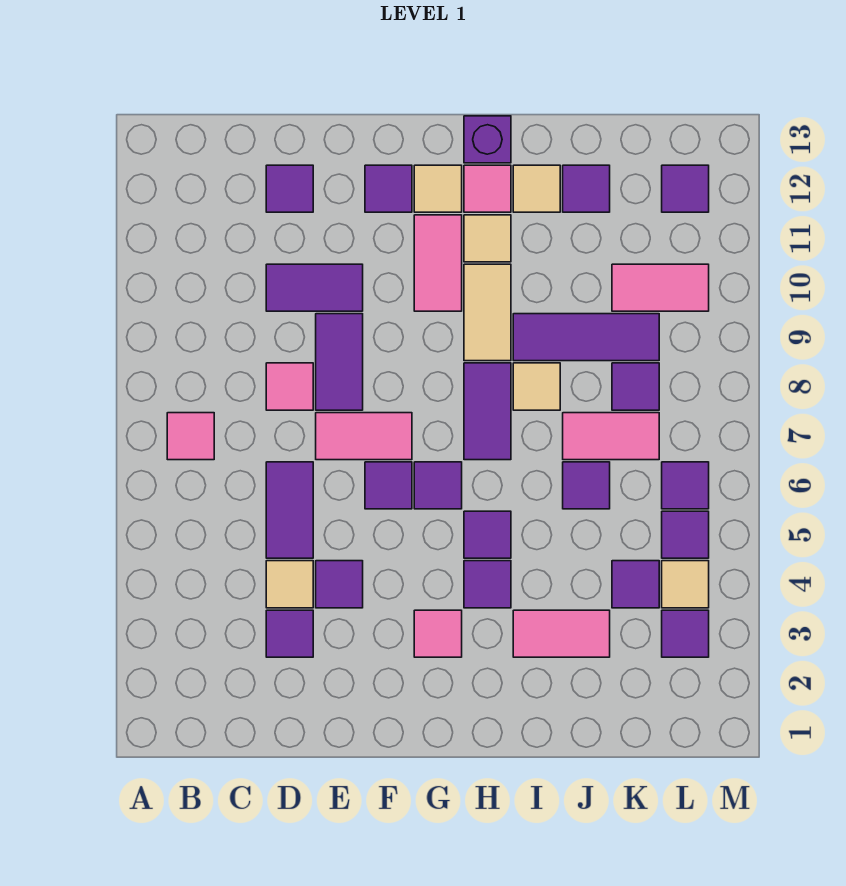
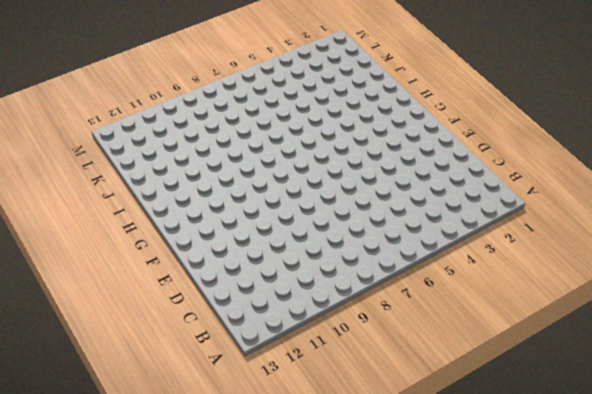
none -> pink tile B7 level 1
none -> purple tile D3 level 1
none -> tan tile D4 level 1
none -> purple tile D5:D6 level 1

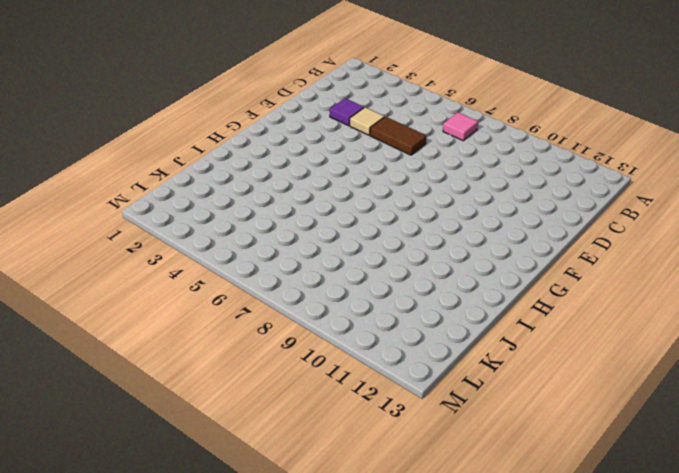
brown tile D5:D6 level 1 -> purple tile D5:D6 level 1
none -> pink tile D8 level 1
none -> purple tile D10:E10 level 1
none -> purple tile D12 level 1
none -> purple tile E4 level 1

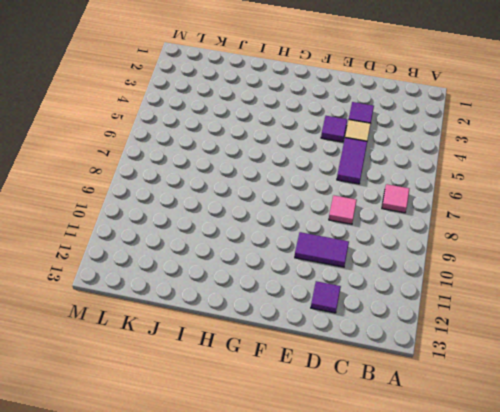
none -> pink tile E7:F7 level 1
none -> purple tile E8:E9 level 1
none -> purple tile F6 level 1
none -> purple tile F12 level 1

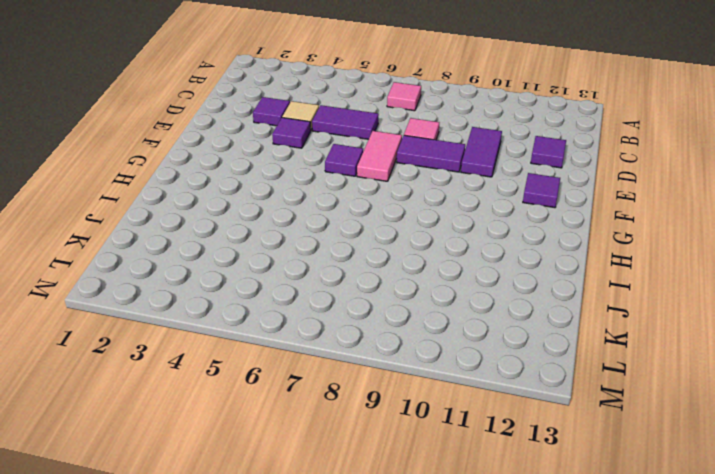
none -> pink tile G3 level 1
none -> purple tile G6 level 1
none -> pink tile G10:G11 level 1
none -> tan tile G12 level 1

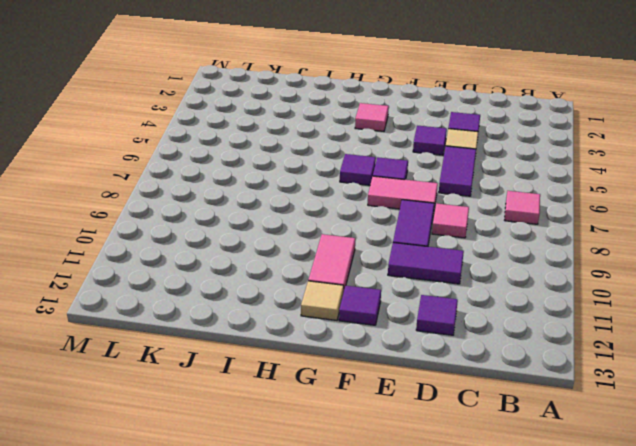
none -> purple tile H4 level 1
none -> purple tile H5 level 1
none -> purple tile H7:H8 level 1
none -> tan tile H9:H10 level 1

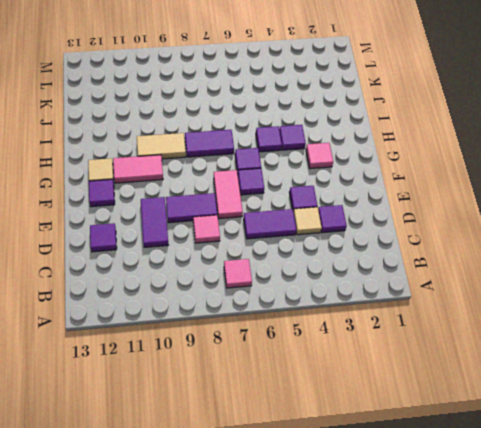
none -> tan tile H11 level 1
none -> pink tile H12 level 1
none -> purple brick H13 level 1
none -> pink tile I3:J3 level 1

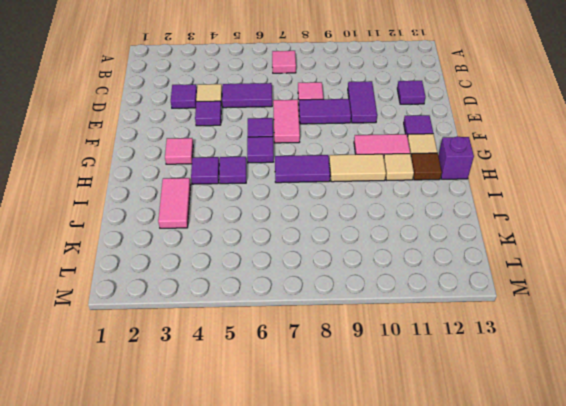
brown tile H12 level 1 -> pink tile H12 level 1
none -> tan tile I8 level 1
none -> purple tile I9:K9 level 1
none -> tan tile I12 level 1
none -> purple tile J6 level 1

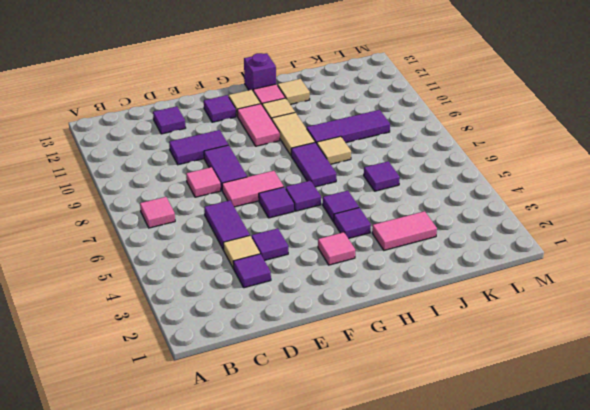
none -> pink tile J7:K7 level 1
none -> purple tile J12 level 1
none -> purple tile K4 level 1
none -> purple tile K8 level 1

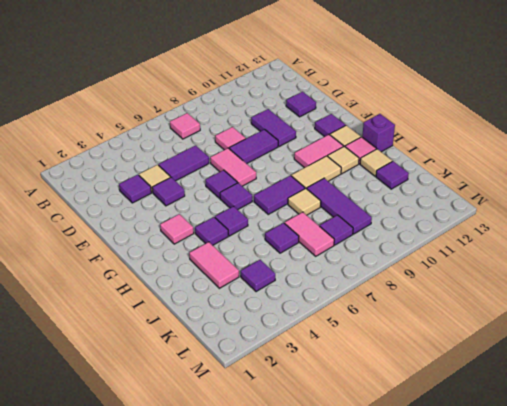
none -> pink tile K10:L10 level 1
none -> purple tile L3 level 1
none -> tan tile L4 level 1
none -> purple tile L5 level 1

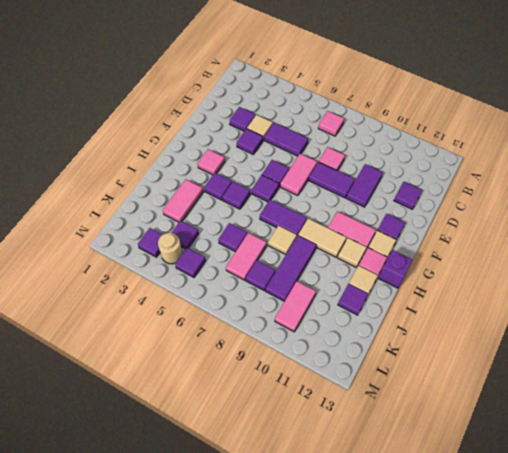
tan round brick L4 level 1 -> tan tile L4 level 1
none -> purple tile L6 level 1
none -> purple tile L12 level 1

